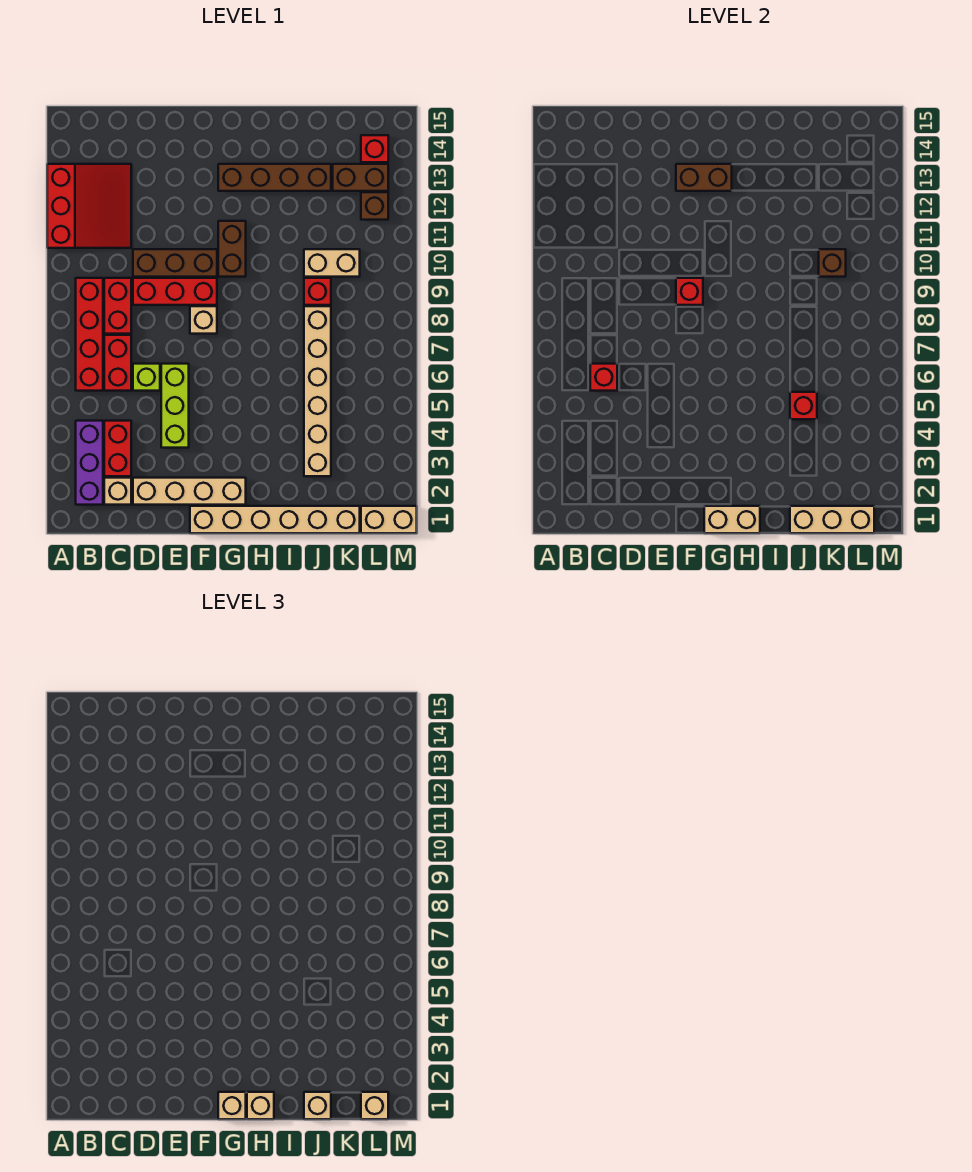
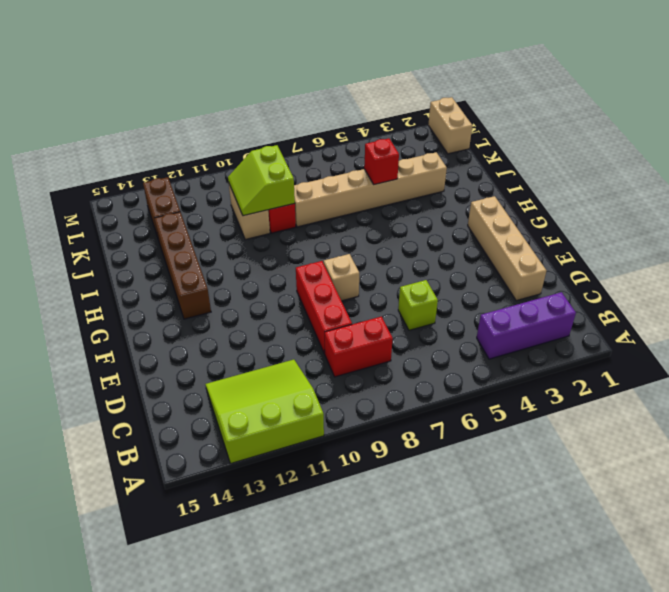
lime slope A11:C13 level 1 top A -> red slope A11:C13 level 1 top A
lime slope J9:K10 level 2 top 9 -> brown brick K10 level 2
none -> red brick B6:B9 level 1
none -> tan brick C2 level 1
none -> red brick C3:C4 level 1
none -> red brick C6:C7 level 1

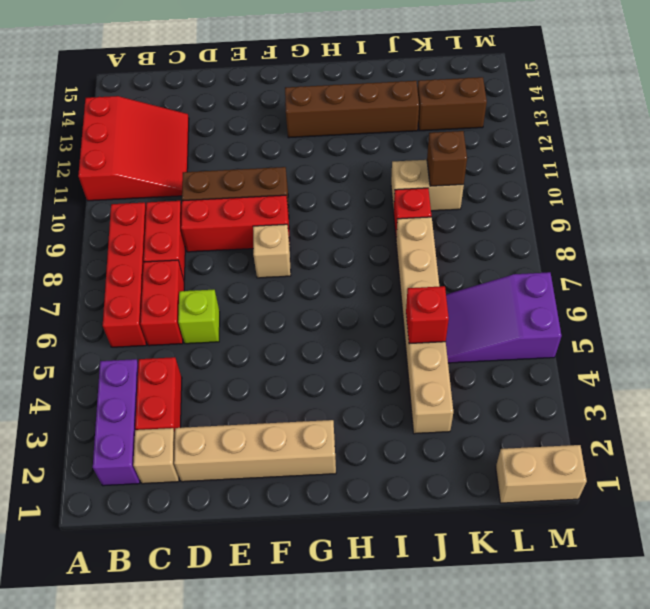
purple slope K5:M6 level 1 top M -> none
none -> lime brick E4:E6 level 1
none -> tan brick F1:K1 level 1
none -> brown brick G10:G11 level 1
none -> brown brick L12 level 1

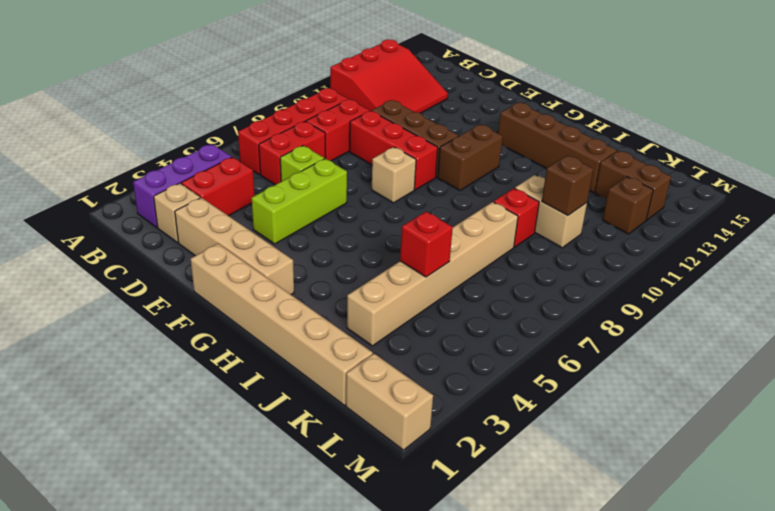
none -> red brick L14 level 1
none -> red brick C6 level 2
none -> red brick F9 level 2
none -> brown brick F13:G13 level 2

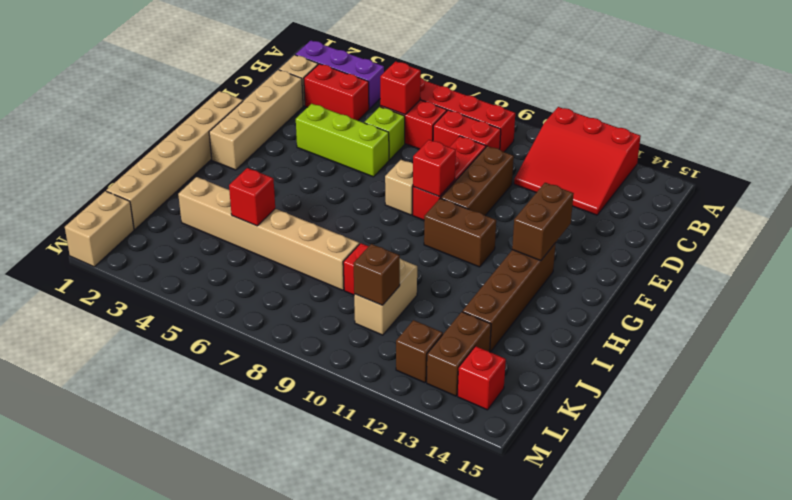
none -> tan brick G1:H1 level 2
none -> tan brick J1:L1 level 2
none -> tan brick G1 level 3
none -> tan brick H1 level 3

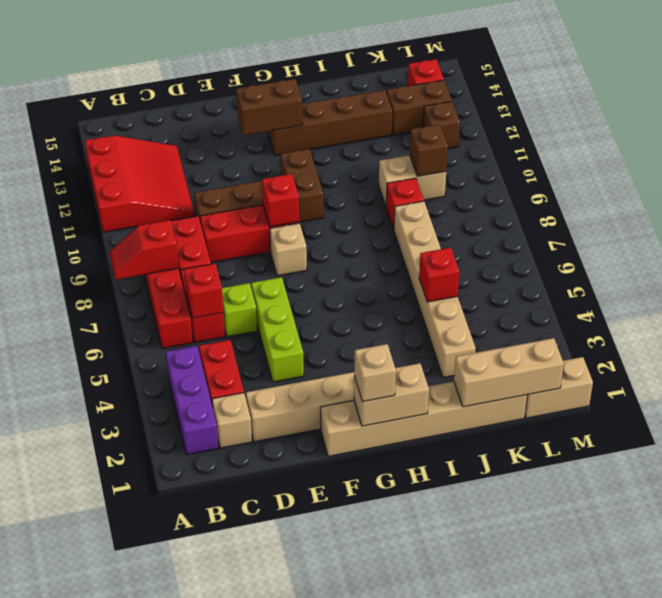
red slope A8:B8 level 2 top B -> none
none -> tan brick H1 level 3
none -> tan brick J1 level 3
none -> tan brick L1 level 3

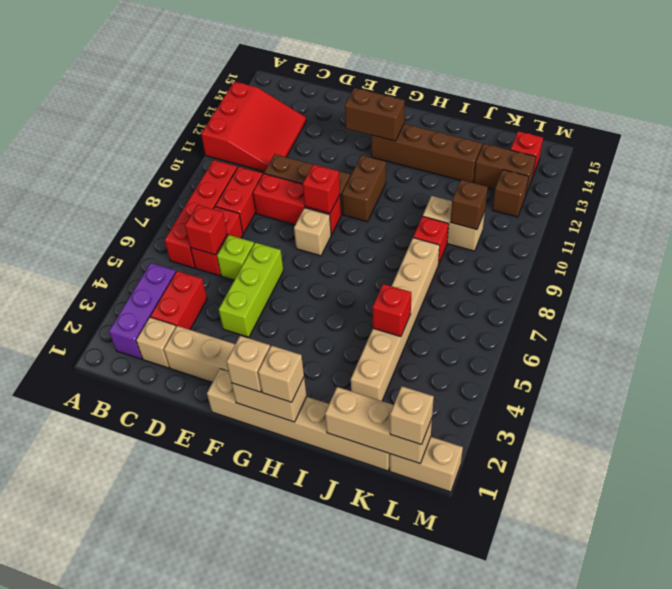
none -> tan brick J1 level 3

